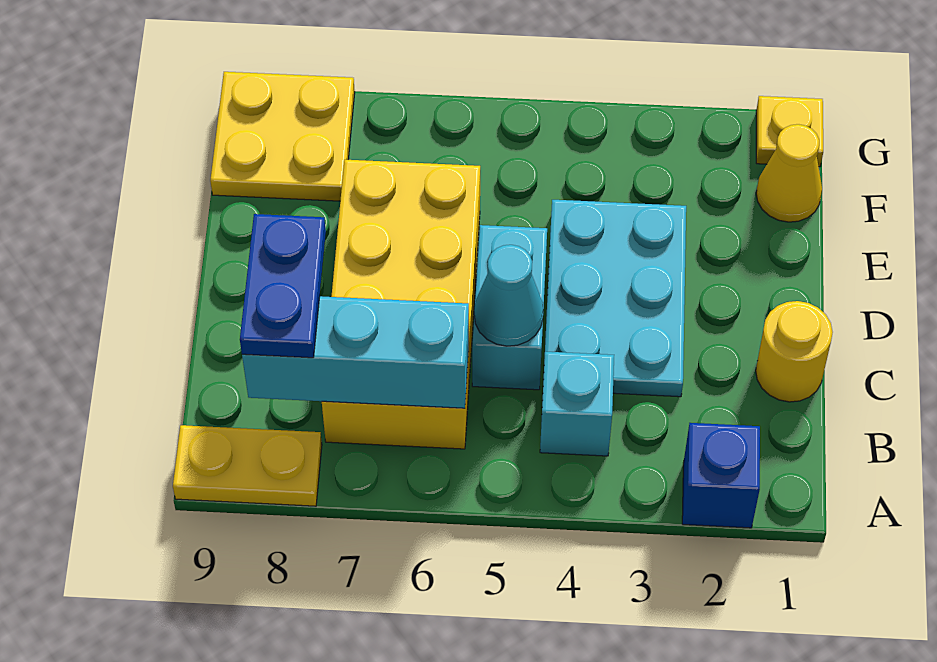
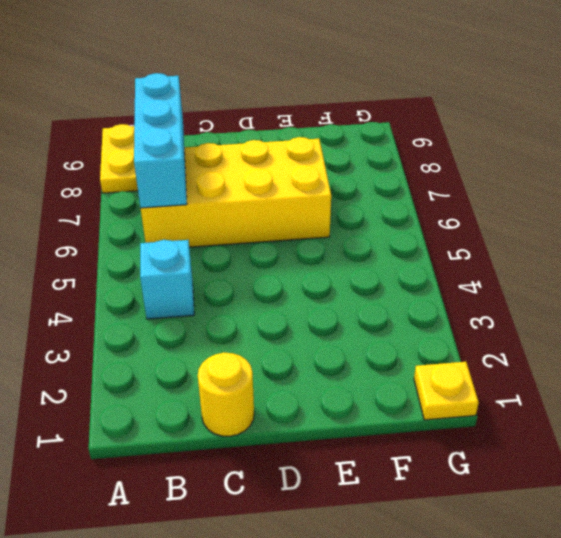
none -> blue brick A2 level 1
none -> cyan plate C3:E4 level 1
none -> cyan brick C5:D5 level 1

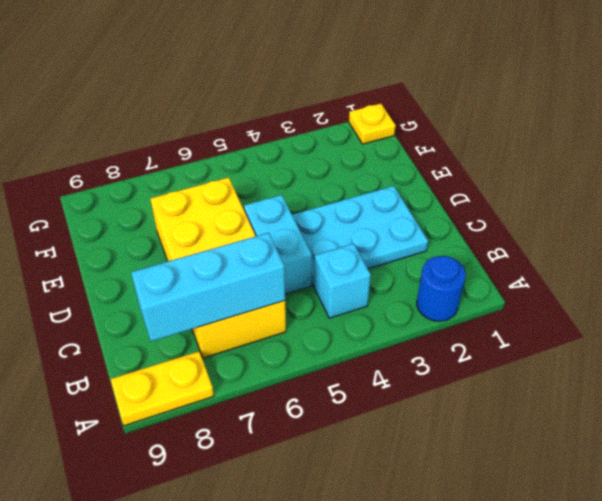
blue round brick A2 level 1 -> blue brick A2 level 1
cyan plate C2:D4 level 1 -> cyan plate C3:E4 level 1
none -> yellow round brick C1 level 1
none -> yellow cone F1 level 1
none -> yellow plate F8:G9 level 1

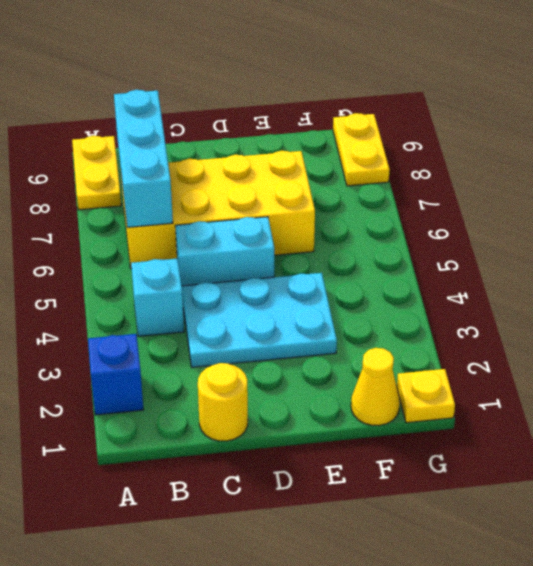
yellow plate G8:G9 level 1 -> yellow plate F8:G9 level 1
none -> cyan cone C5 level 2
none -> blue plate B8:C8 level 3

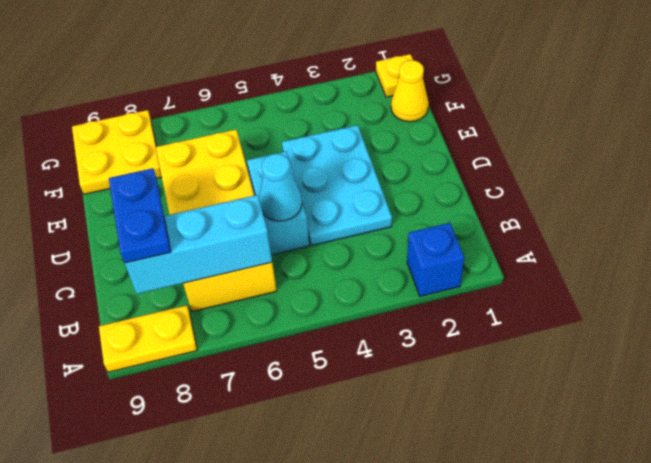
none -> cyan brick B4 level 1
none -> yellow round brick C1 level 1

